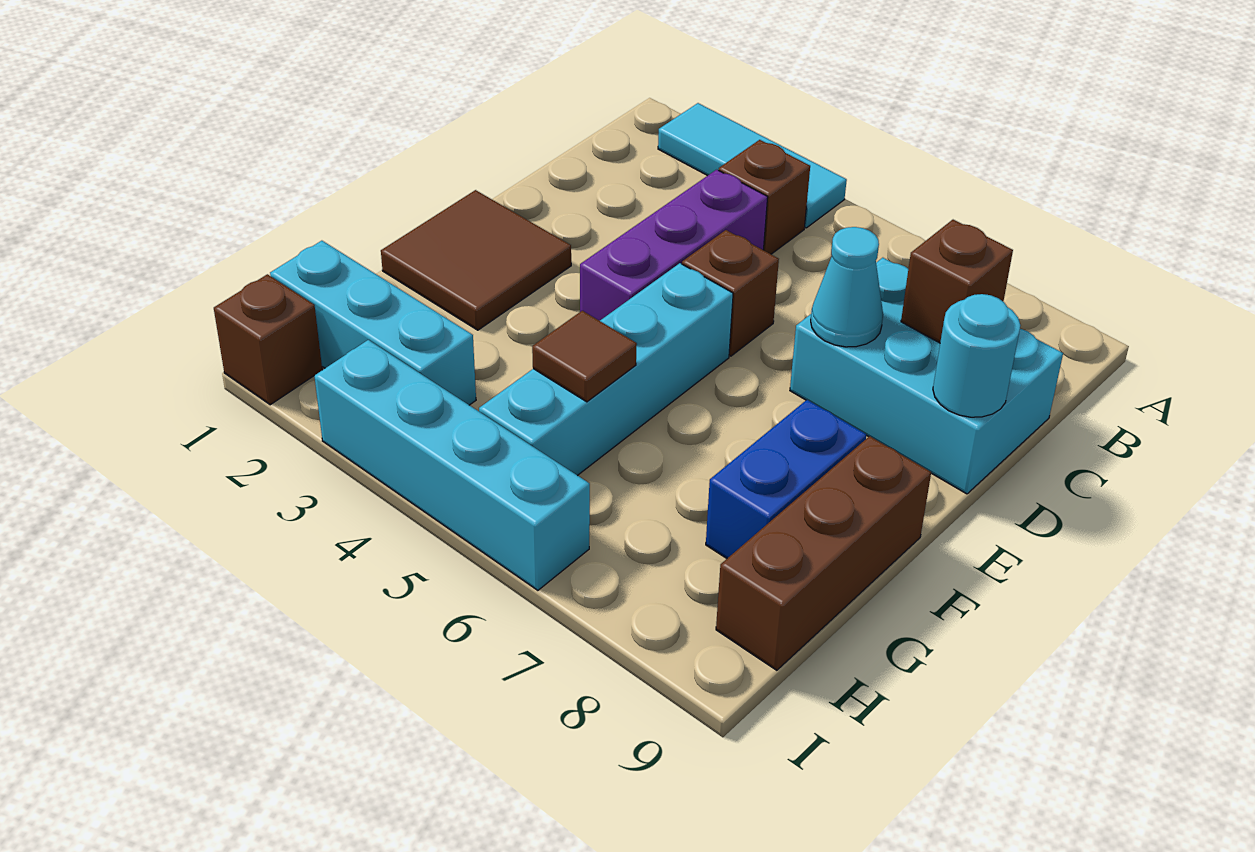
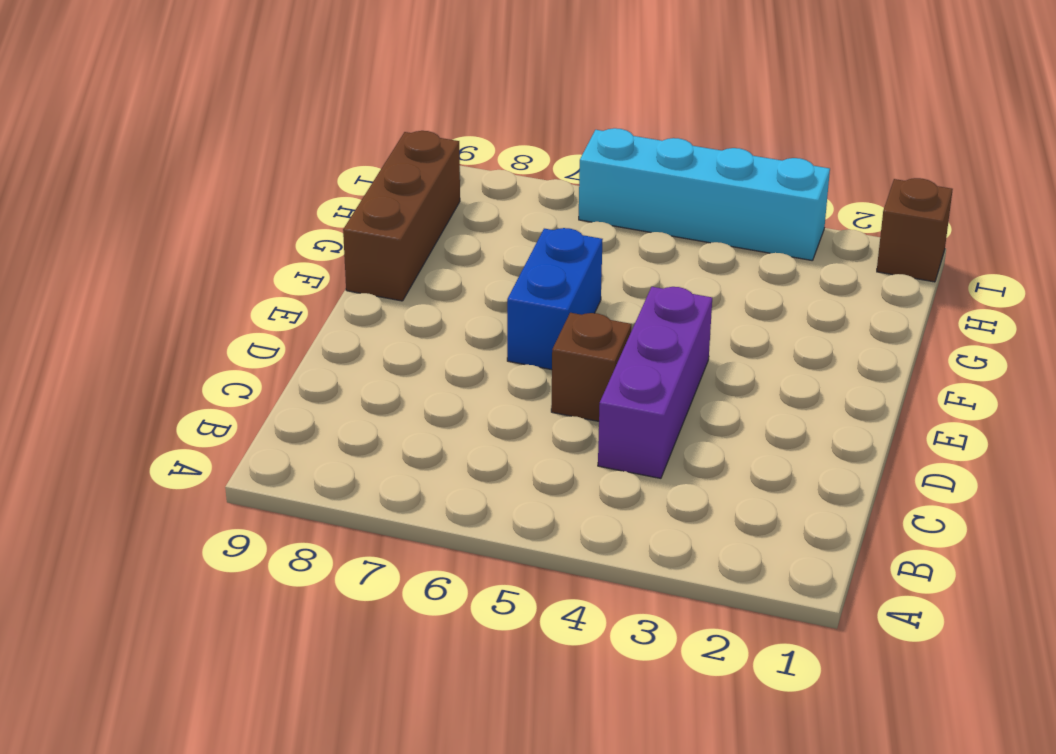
blue brick E6:F6 level 1 -> blue brick F8:G8 level 1
none -> cyan tile A2:A4 level 1
none -> brown brick B4 level 1
none -> cyan brick C7:D9 level 1

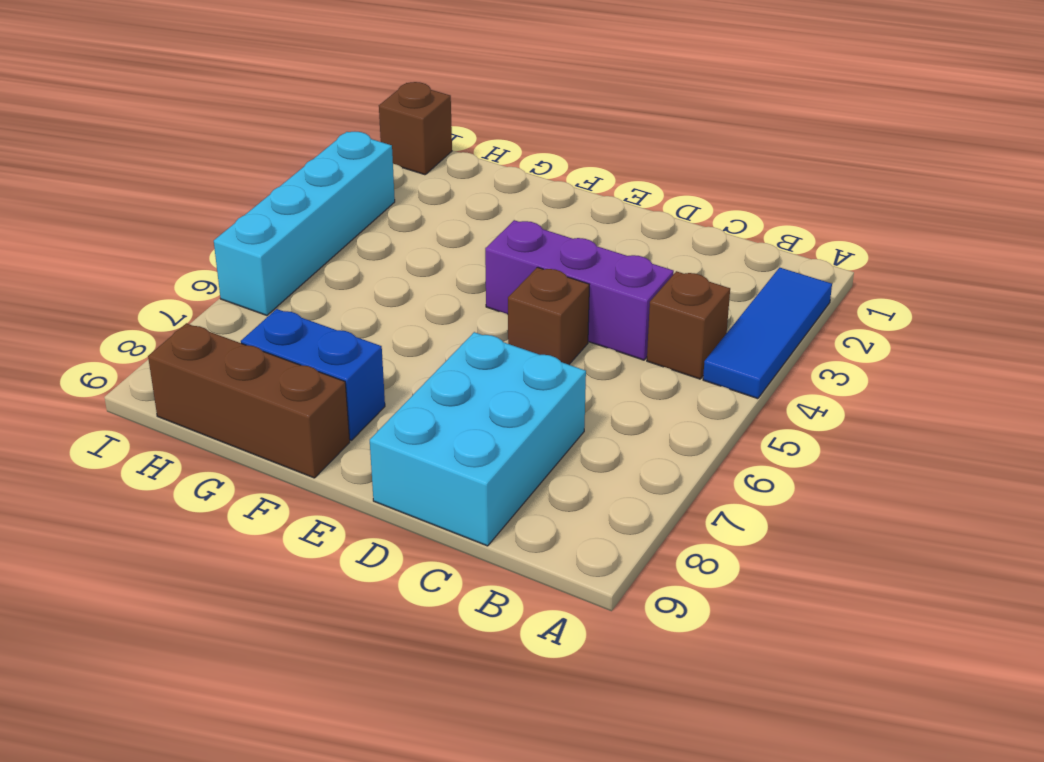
blue tile A2:A4 level 1 -> cyan tile A2:A4 level 1
none -> brown tile E1:F2 level 1
none -> cyan brick E5:H5 level 1
none -> cyan brick H1:H3 level 1

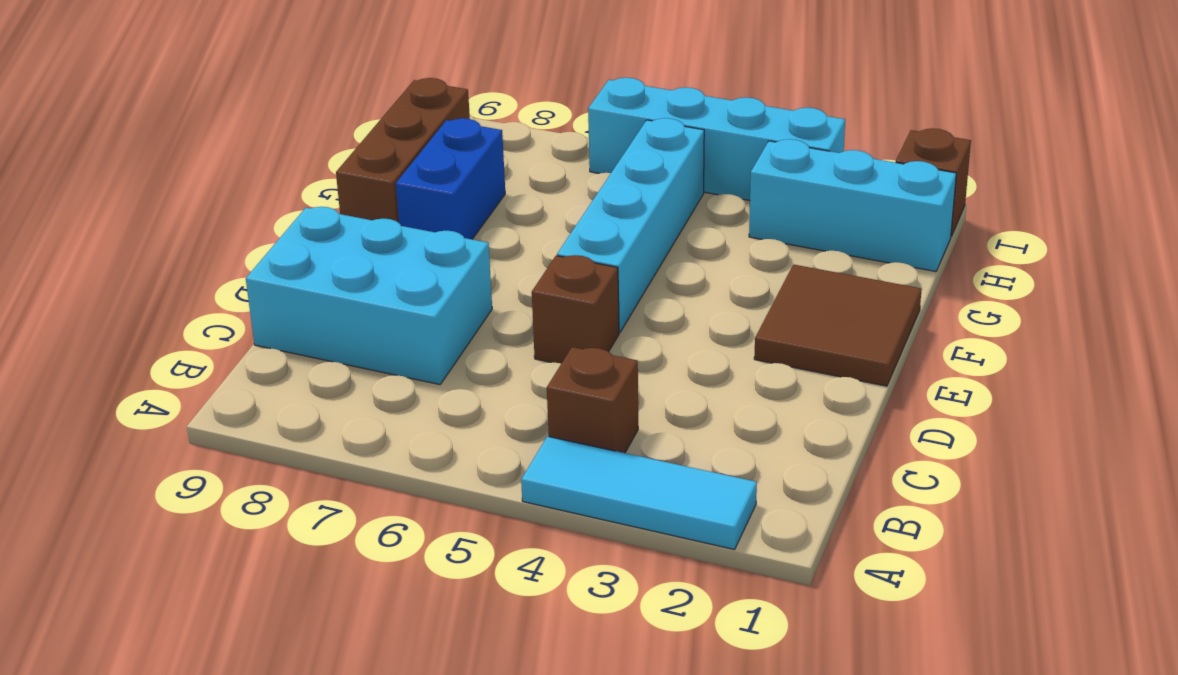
none -> purple brick C4:E4 level 1
none -> brown brick C8 level 2
none -> cyan cone D7 level 2

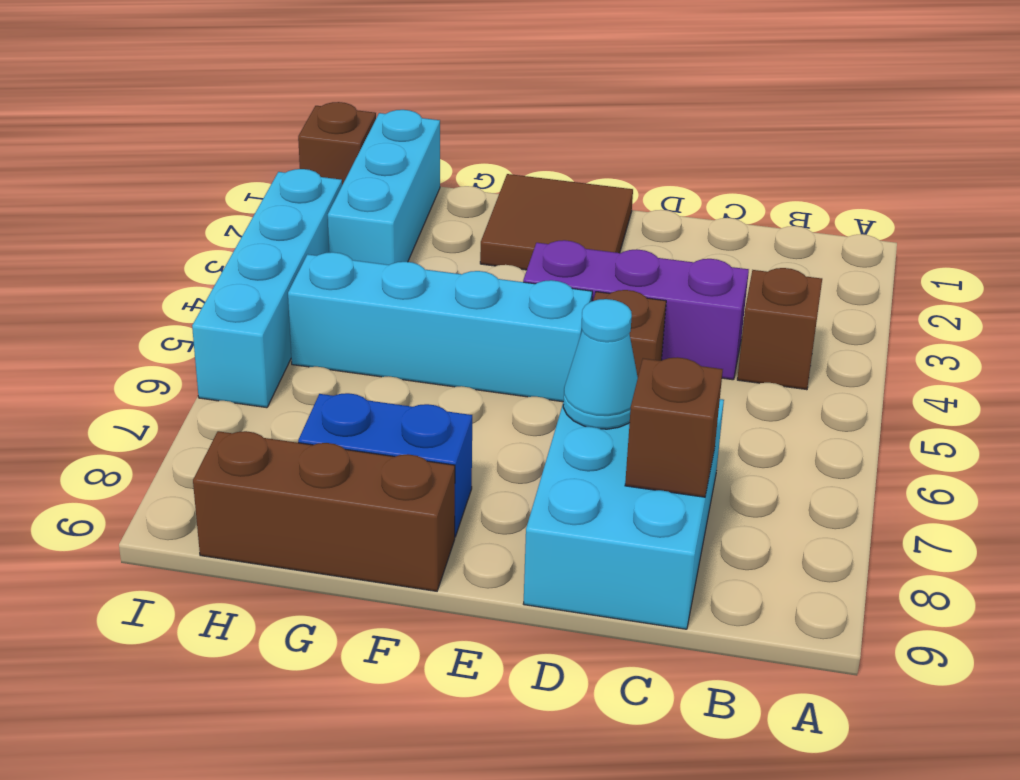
none -> cyan tile A2:A4 level 1
none -> cyan round brick D9 level 2
none -> brown tile G5 level 2

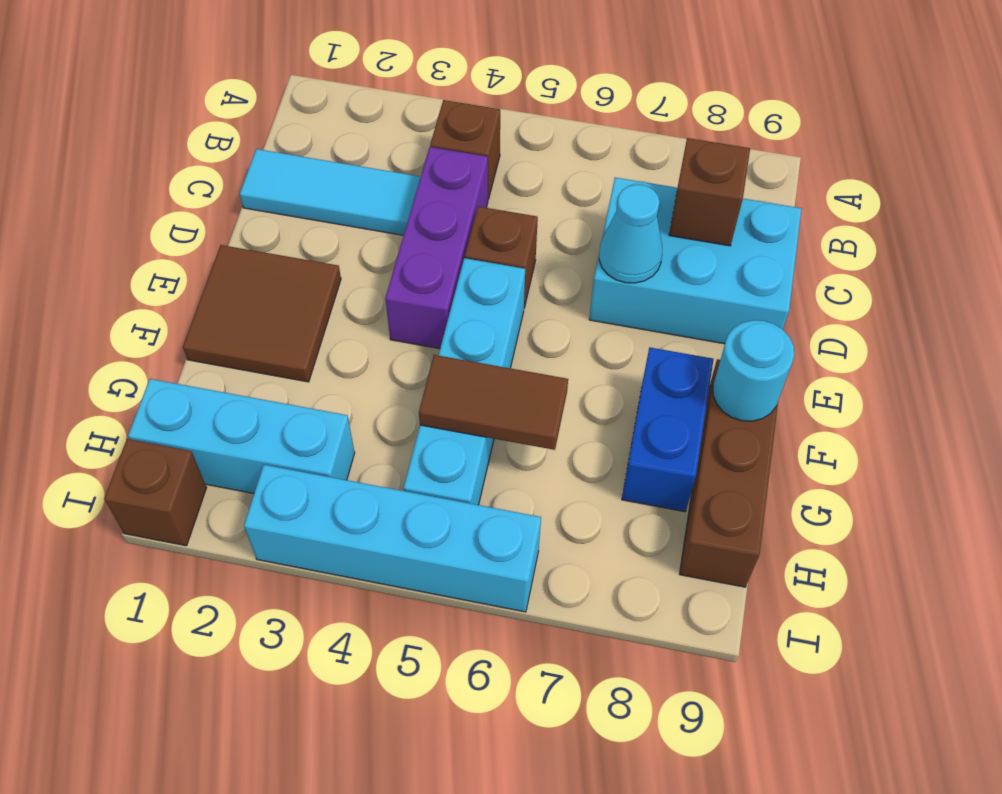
cyan tile C1:C3 level 1 -> cyan tile A2:A4 level 1
cyan round brick F9 level 2 -> cyan round brick D9 level 2
brown tile G5:G6 level 2 -> brown tile G5 level 2

